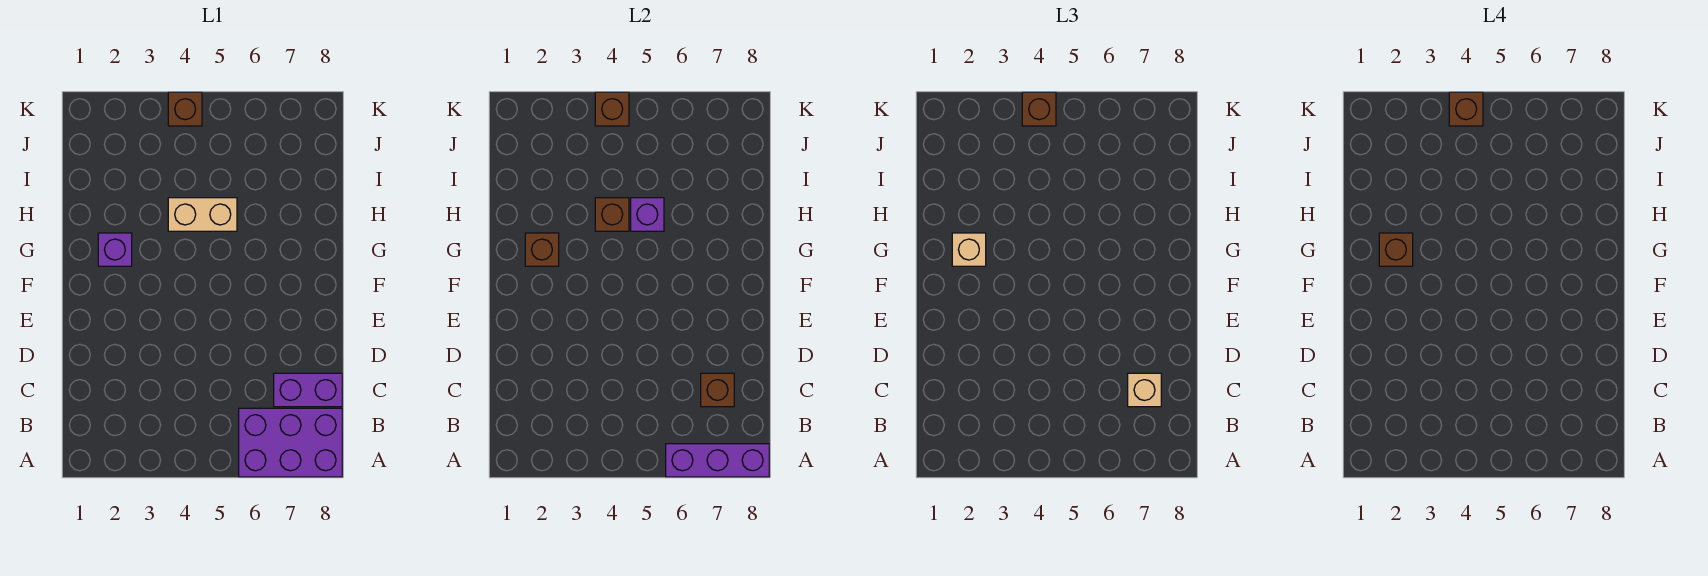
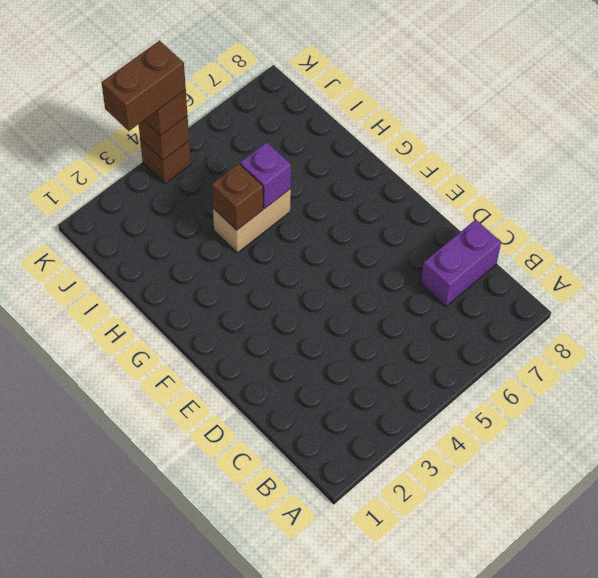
brown brick K3:K4 level 4 -> brown brick K4 level 4
none -> purple brick A6:B8 level 1
none -> purple brick G2 level 1
none -> purple brick A6:A8 level 2

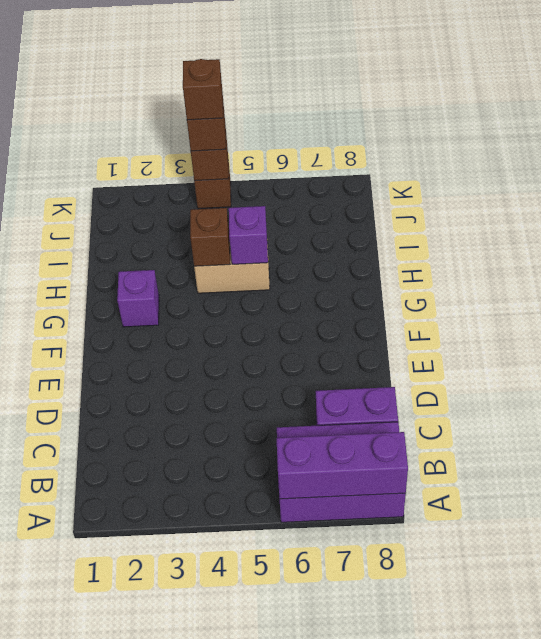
none -> brown brick C7 level 2
none -> brown brick G2 level 2
none -> tan brick C7 level 3

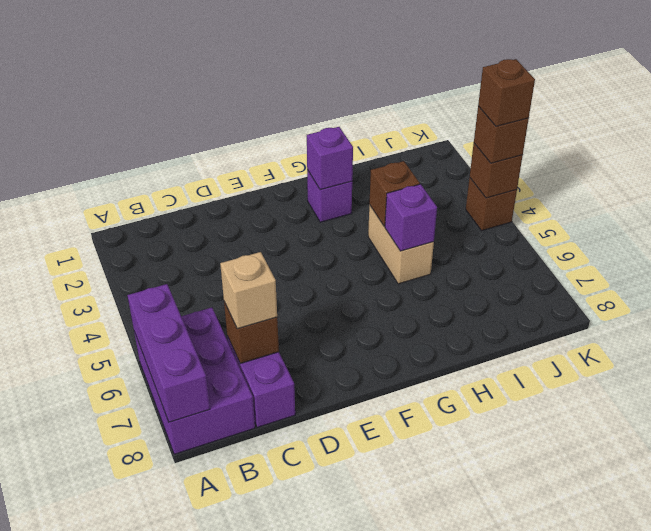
purple brick G2 level 2 -> brown brick G2 level 2
none -> tan brick G2 level 3
none -> brown brick G2 level 4

